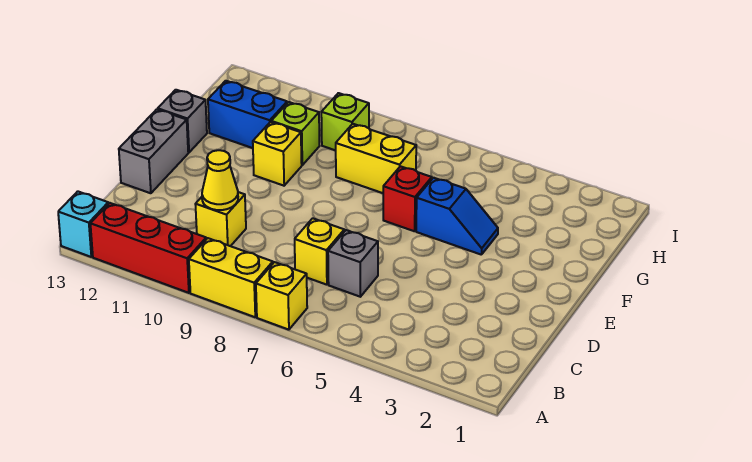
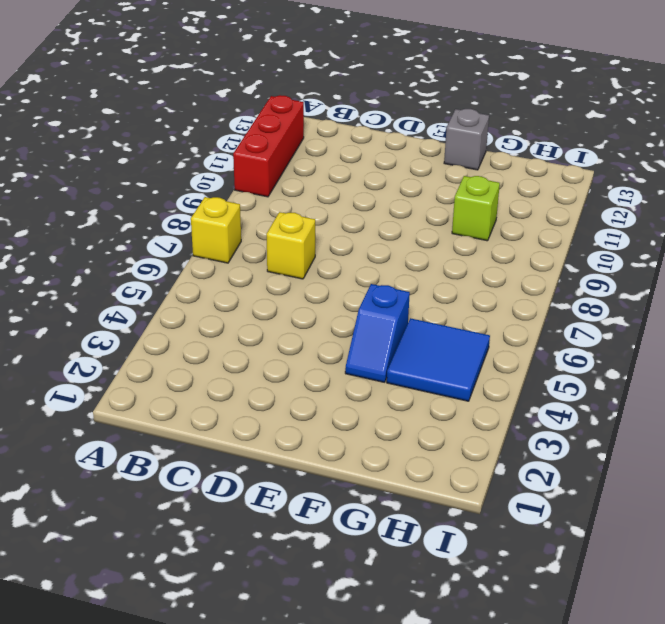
blue tile G4:H5 level 1 -> none
none -> yellow brick A8:A9 level 1
none -> cyan brick A13 level 1
none -> grey brick C6 level 1

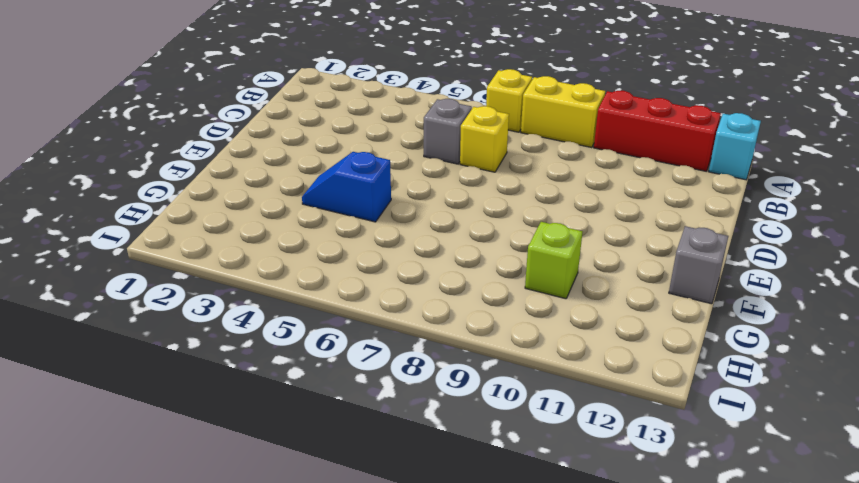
none -> yellow brick C10 level 1
none -> grey brick D13:E13 level 1
none -> red brick F6 level 1

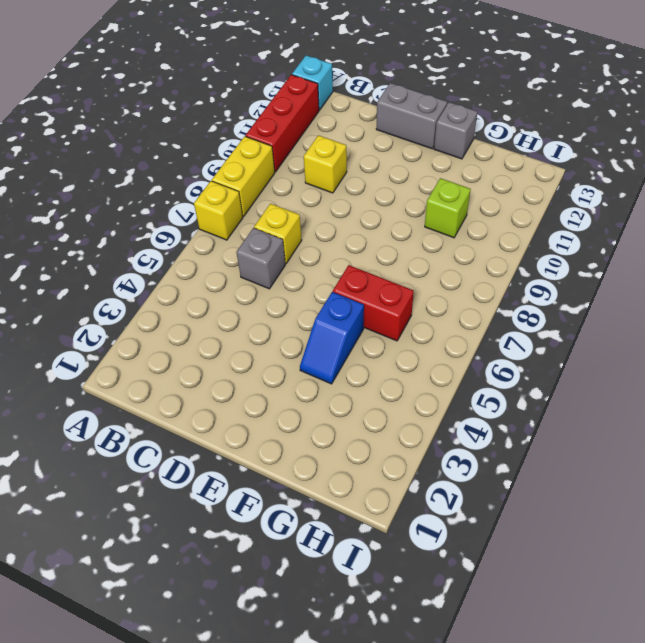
red brick F6:G6 level 1 -> red brick F6 level 1
none -> yellow brick F10 level 1
none -> yellow brick G7:G8 level 1
none -> blue brick G11:G12 level 1

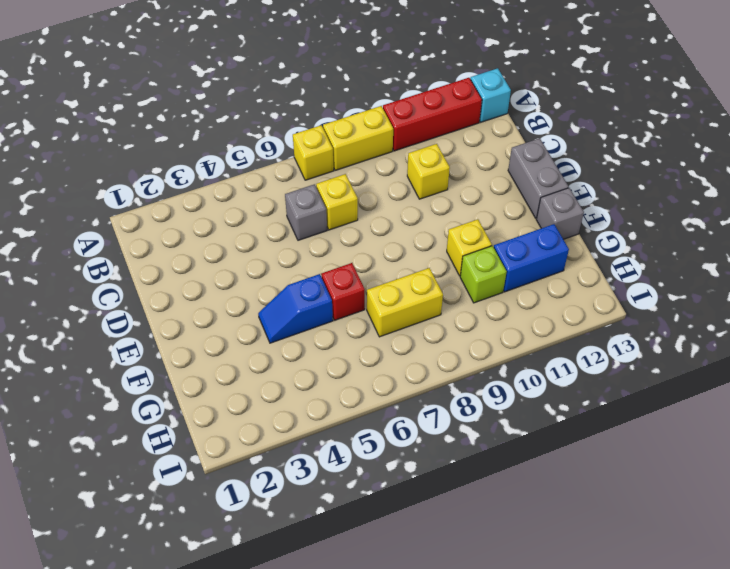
none -> lime brick H9 level 1
none -> yellow cone C10 level 2

